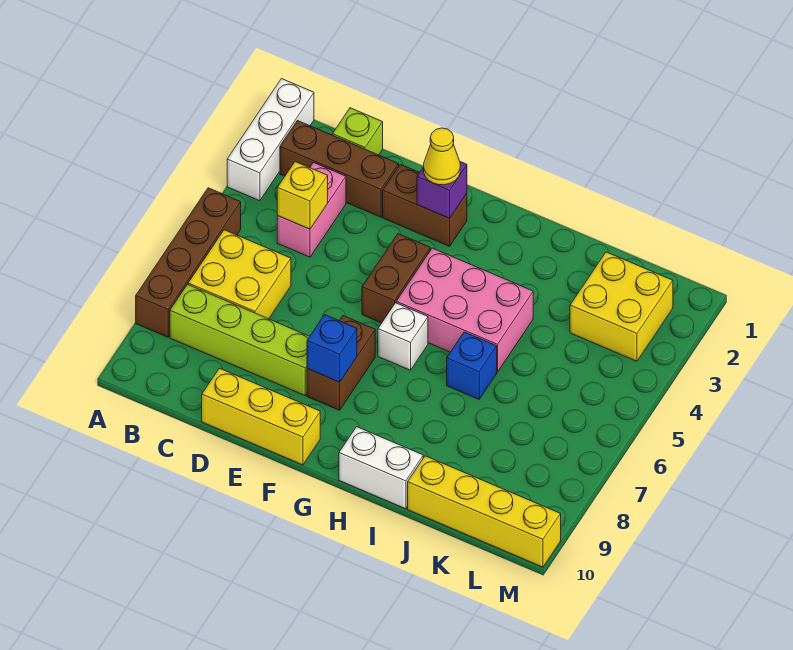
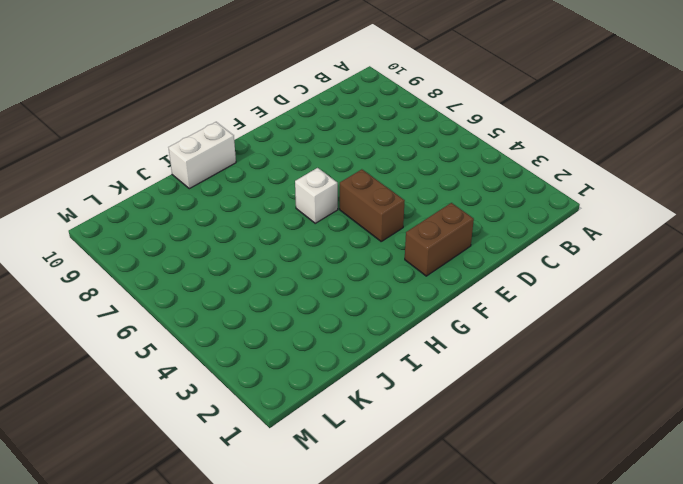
none -> white brick A1:A3 level 1
none -> brown brick A5:A8 level 1
none -> brown brick B2:D2 level 1

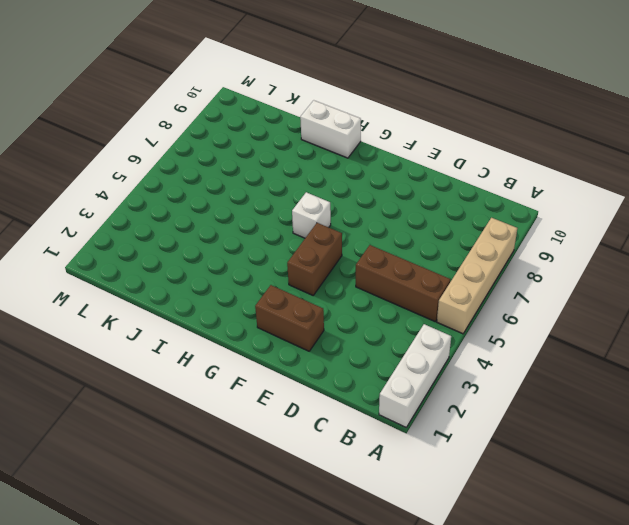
tan brick A5:A8 level 1 -> brown brick A5:A8 level 1
brown brick B5:D5 level 1 -> brown brick B2:D2 level 1
none -> yellow brick B6:C7 level 1
none -> lime brick B8:E8 level 1
none -> lime brick C1 level 1

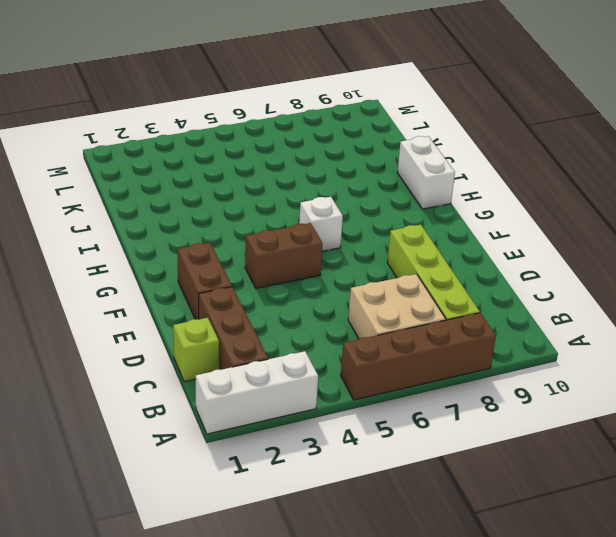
tan brick B6:C7 level 1 -> yellow brick B6:C7 level 1
none -> pink brick C3:C4 level 1
none -> yellow brick D10:F10 level 1
none -> brown brick F7:F8 level 1

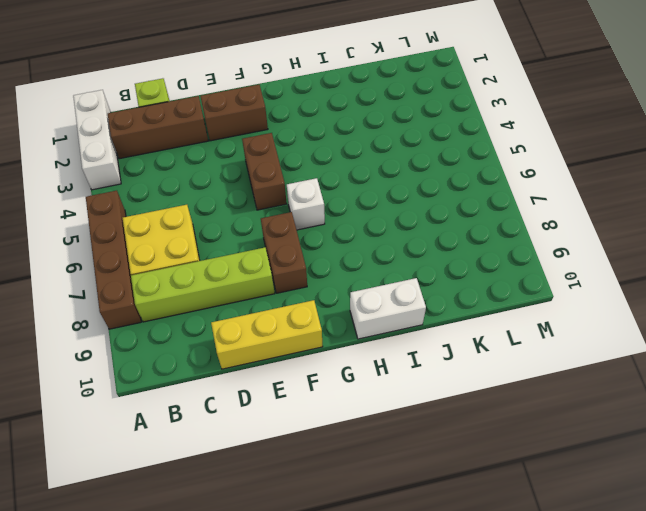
none -> pink brick C3:C4 level 1
none -> pink brick G4:I5 level 1
none -> blue brick I6 level 1

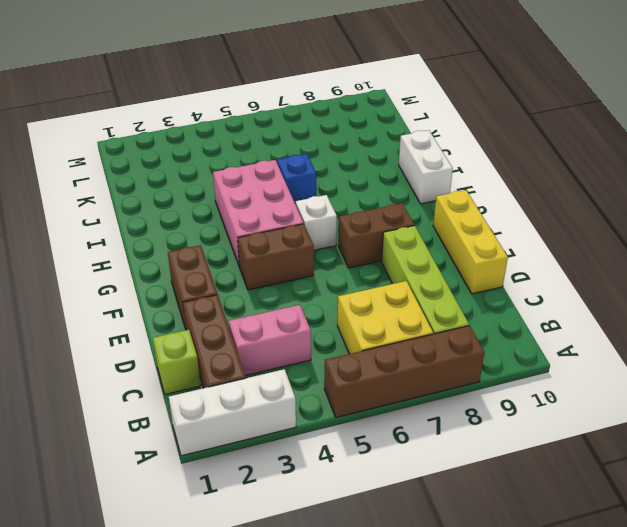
none -> yellow brick J10:M10 level 1
none -> yellow brick K2:L3 level 1
none -> yellow brick C4 level 2

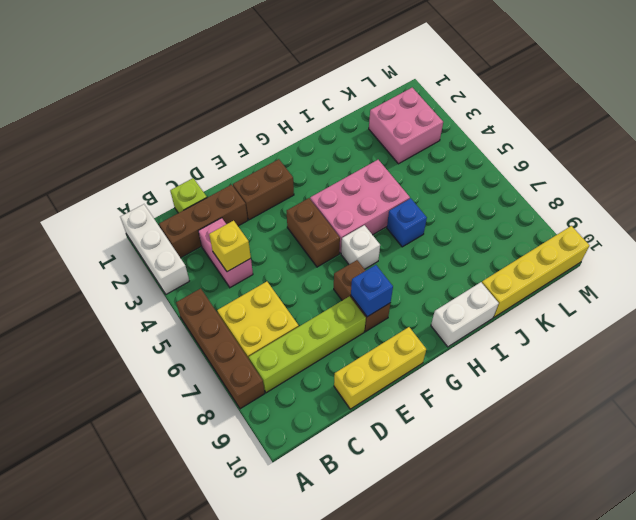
pink brick K2:L3 level 1 -> yellow brick K2:L3 level 1
none -> purple brick F2 level 2
none -> yellow cone F2 level 3

